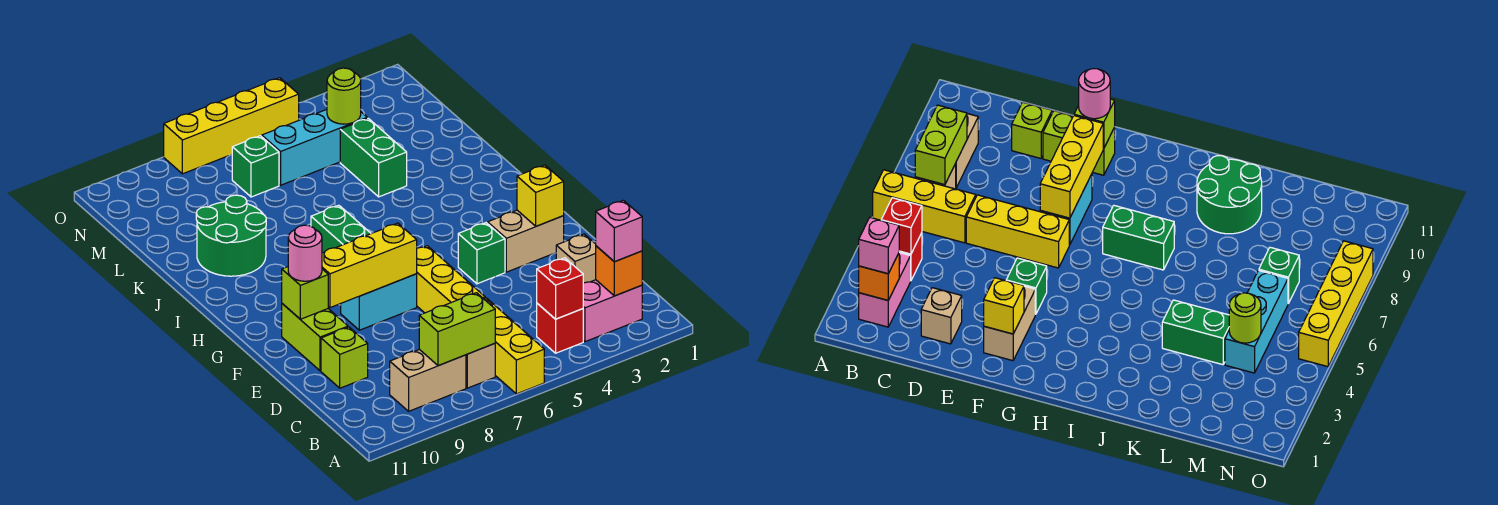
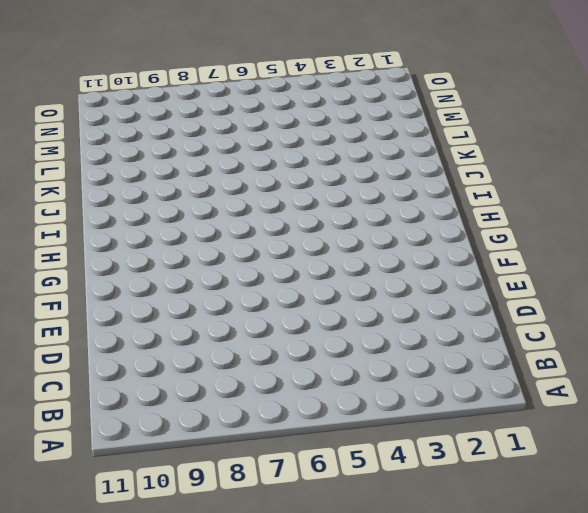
none -> yellow brick A6:C6 level 1
none -> pink brick B2:B3 level 1
none -> red brick B4 level 1

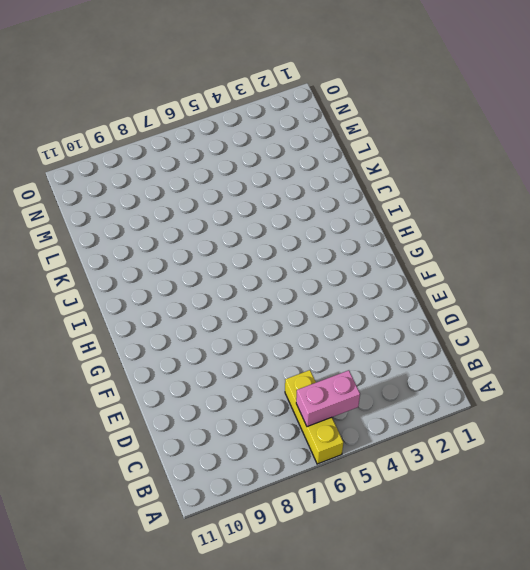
pink brick B5:B6 level 2 -> pink brick B2:B3 level 1
none -> red brick B4 level 1
none -> tan brick B7 level 1
none -> tan brick B8:B9 level 1

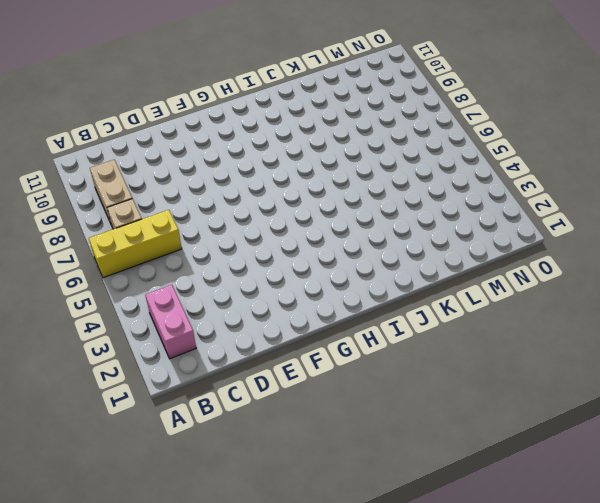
none -> red brick B4 level 1
none -> tan brick D2 level 1
none -> yellow brick D6:F6 level 1

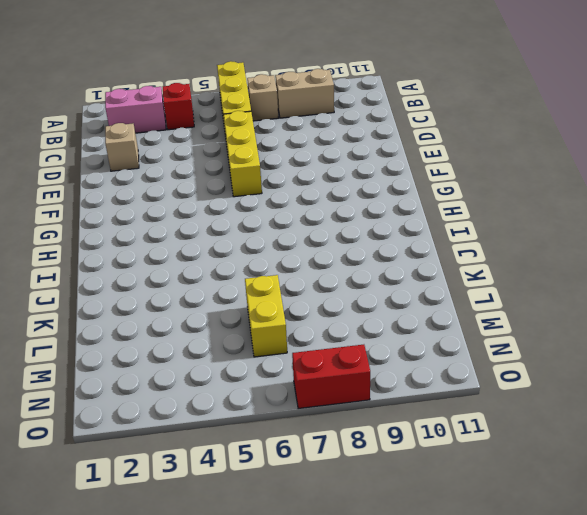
yellow brick L6:M6 level 1 -> cyan brick M4:M6 level 1
red brick O7:O8 level 1 -> yellow brick O5:O8 level 1
none -> lime brick D10 level 1
none -> lime brick E10:F10 level 1
none -> tan brick F2:F3 level 1

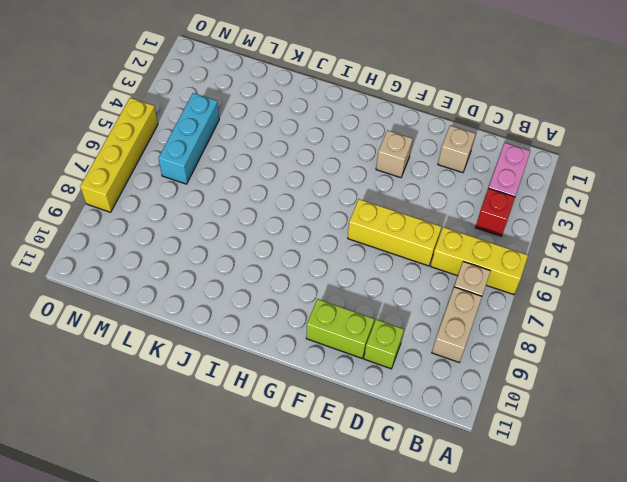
tan brick F3 level 1 -> tan brick F2:F3 level 1
none -> green brick F4 level 1
none -> cyan brick F7:F8 level 1
none -> green brick H7:I7 level 1

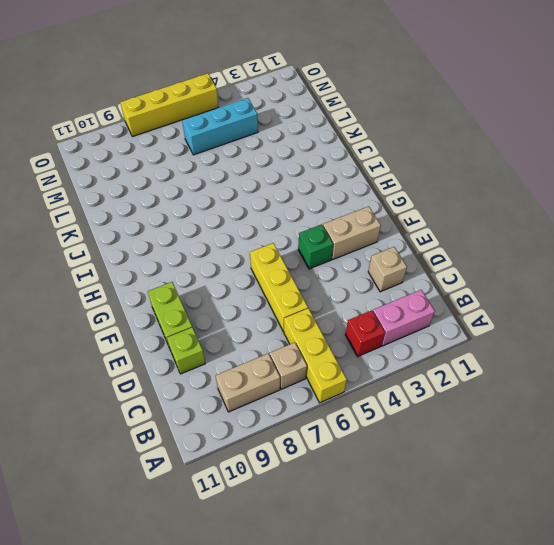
none -> cyan brick F7:F8 level 1
none -> green brick H7:I7 level 1
none -> green round brick J9:K10 level 1

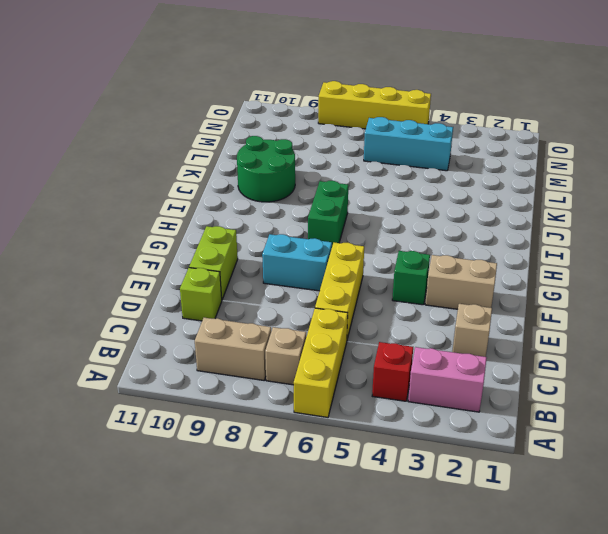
none -> green brick K4:L4 level 1
none -> green brick M7 level 1
none -> orange brick B2 level 2

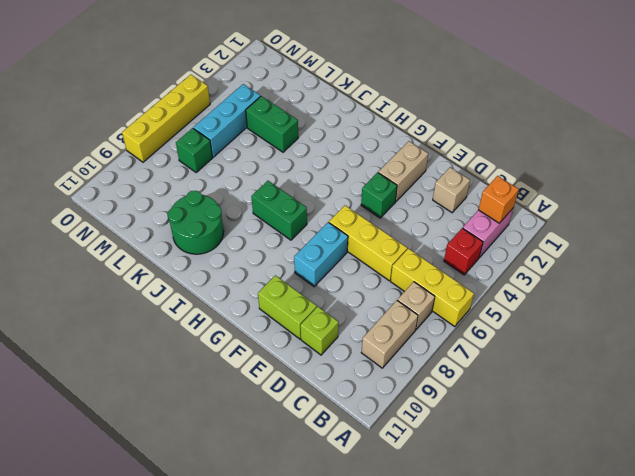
none -> red brick B4 level 2
none -> lime brick B7:B8 level 2
none -> yellow brick F2 level 2

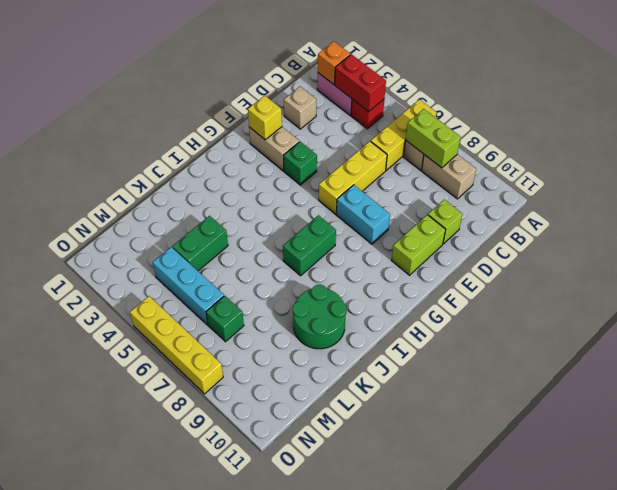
red brick B3:B4 level 2 -> red brick B4 level 2
none -> yellow brick F7:F9 level 2
none -> lime brick F10 level 2
none -> lime round brick M4 level 2

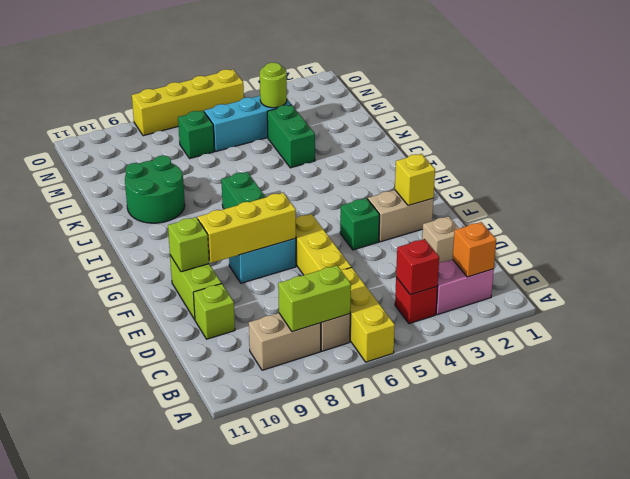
none -> pink brick B2 level 3
none -> pink round brick F10 level 3

